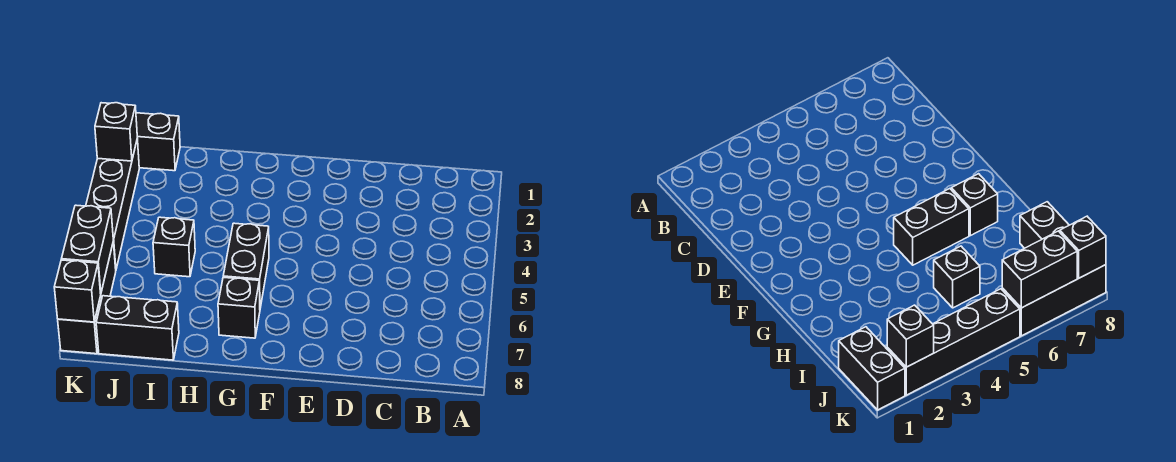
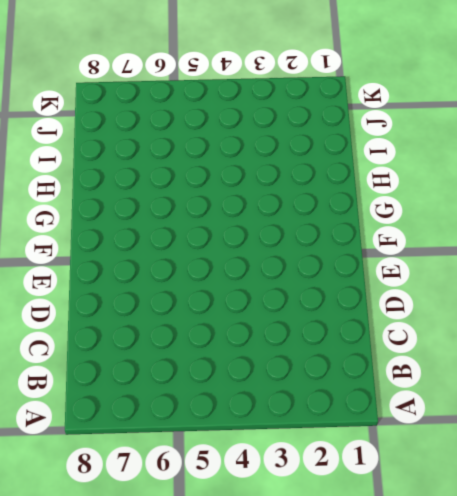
none -> black brick G5:G6 level 1
none -> black brick G7 level 1

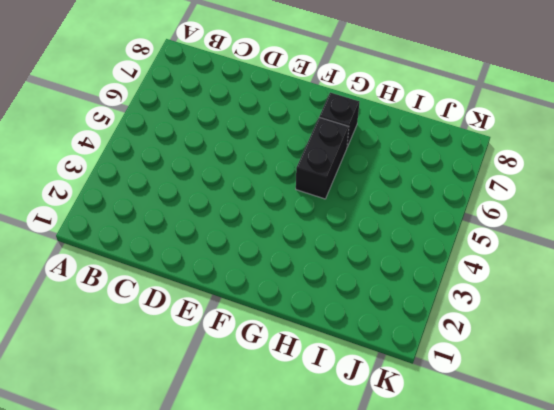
none -> black brick I5 level 1
none -> black brick I8:J8 level 1

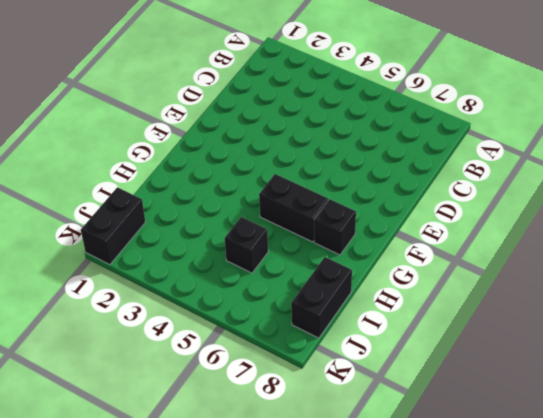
none -> black brick K2:K5 level 1
none -> black brick K6:K8 level 1

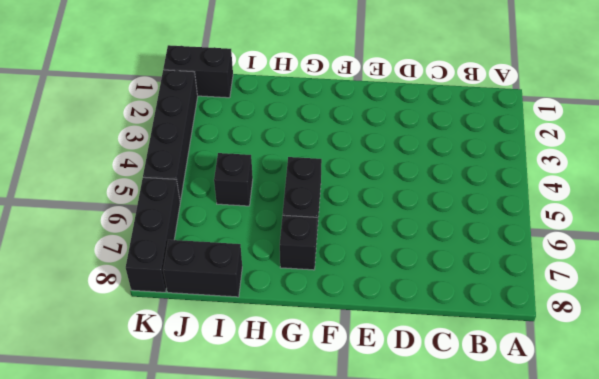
none -> black brick K2 level 2
none -> black brick K6:K7 level 2

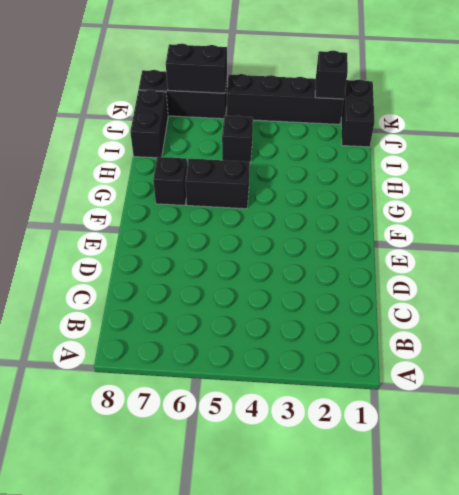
none -> black brick K8 level 2

